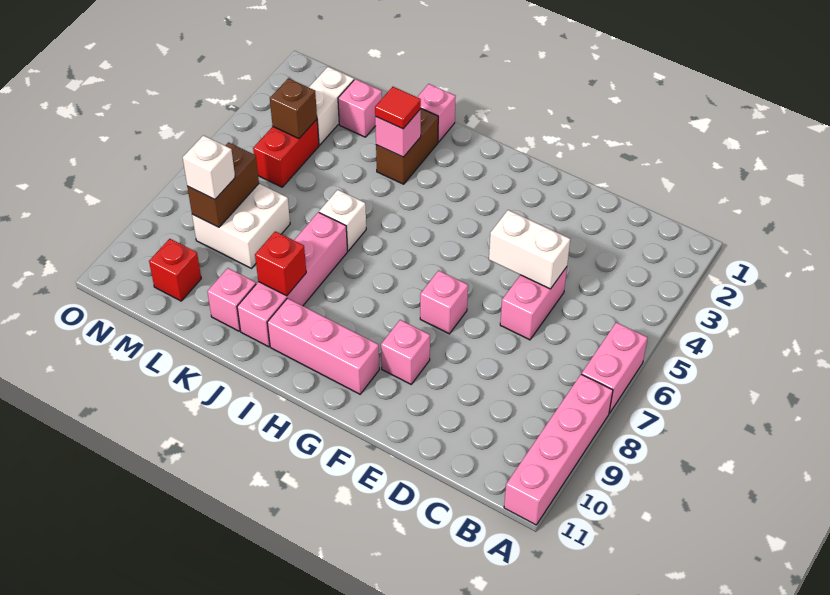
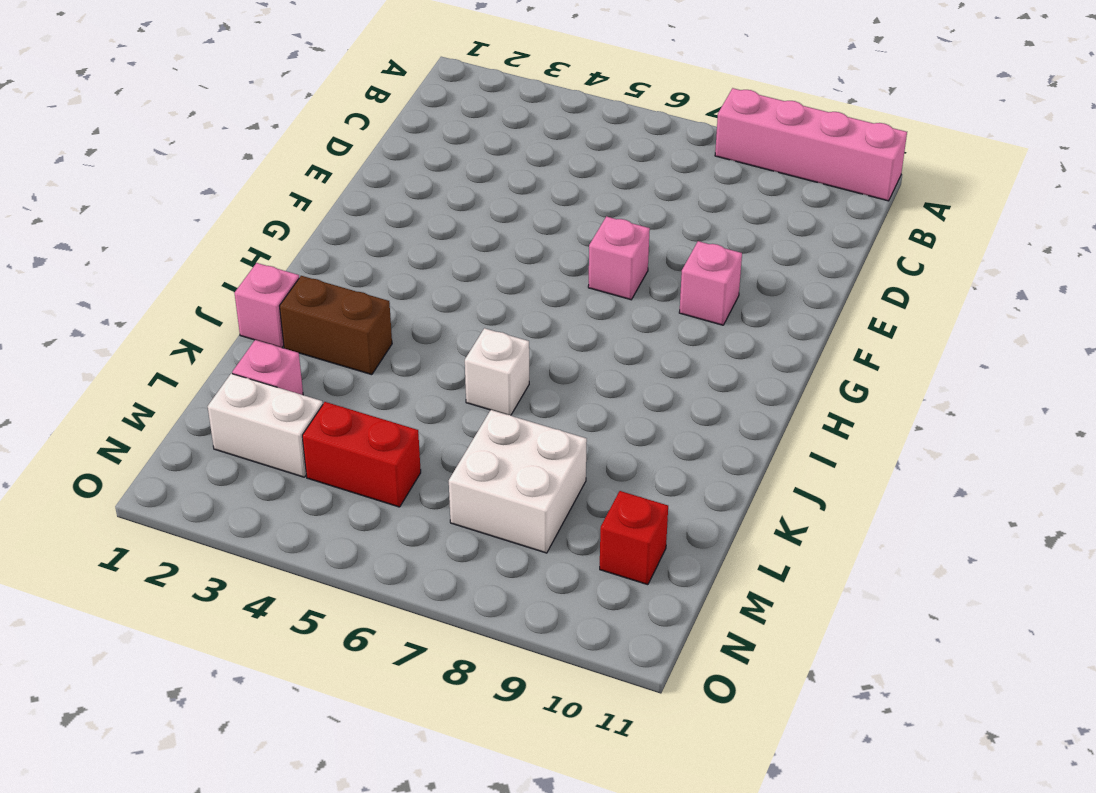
none -> pink brick A6:A7 level 1
none -> pink brick D5:D6 level 1
none -> pink brick G10:I10 level 1

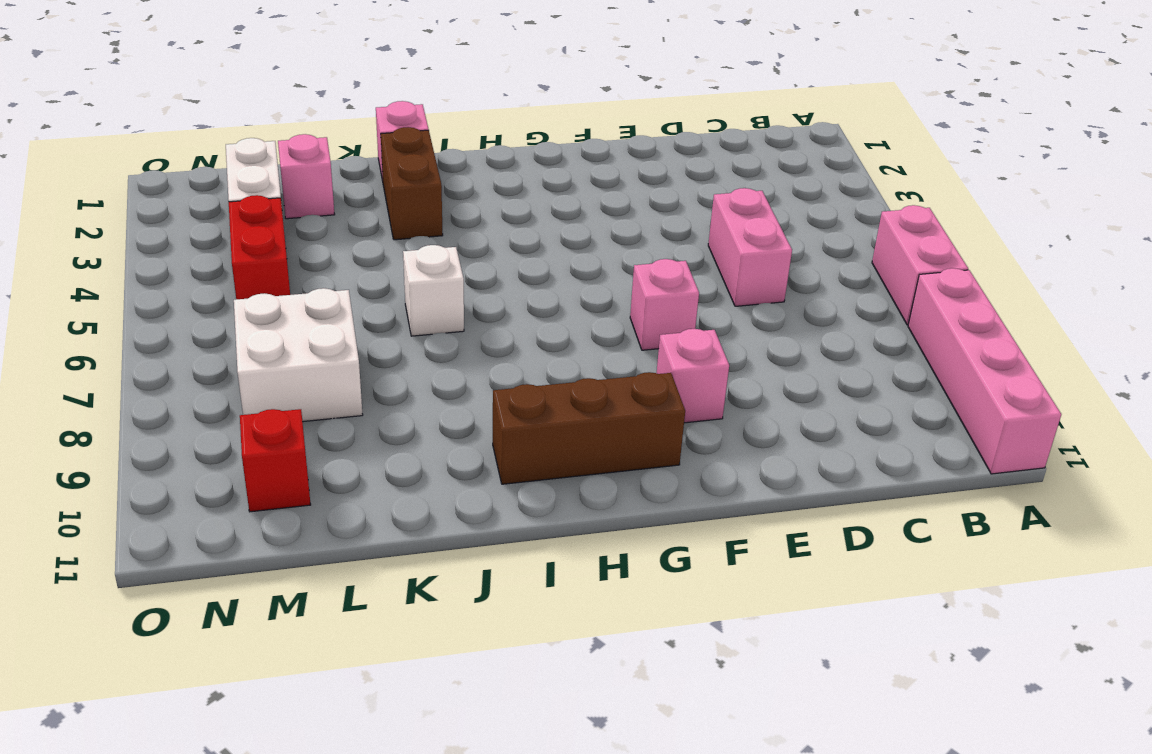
brown brick G10:I10 level 1 -> pink brick G10:I10 level 1
none -> pink brick J7:J10 level 1
none -> pink brick K10 level 1
none -> white brick D5:E5 level 2

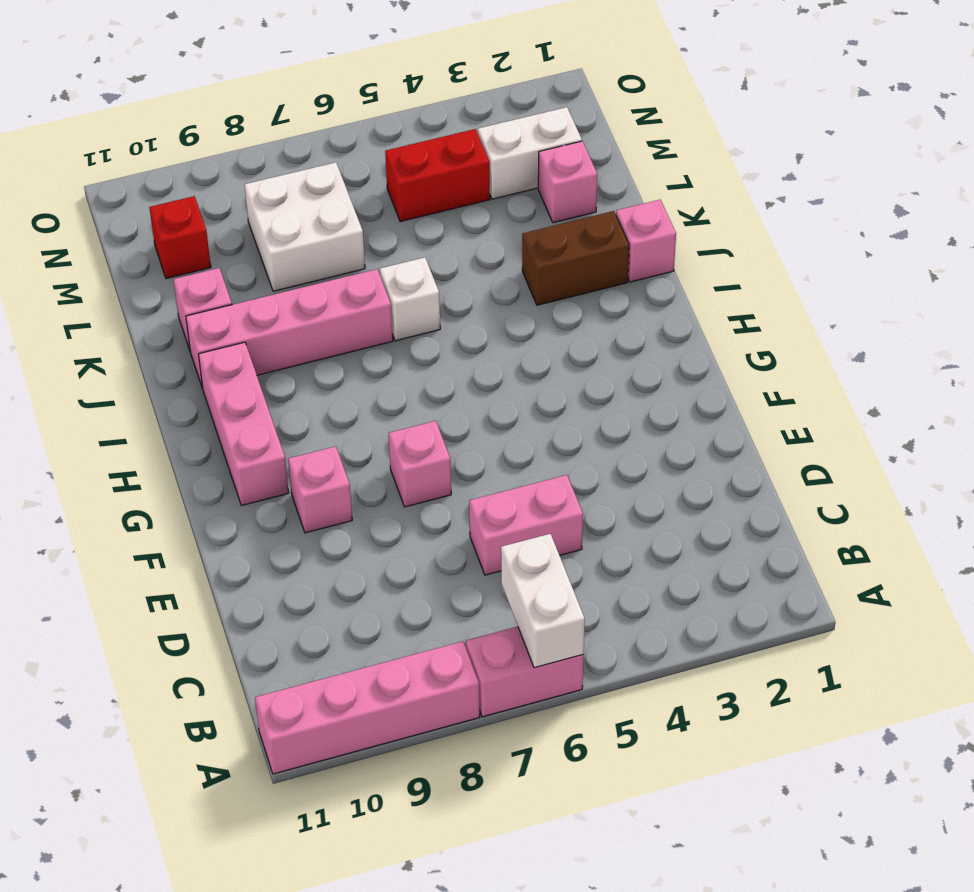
white brick A6:B6 level 2 -> white brick D5:E5 level 2
none -> pink brick J3 level 2
none -> red brick J9 level 2
none -> brown brick M4 level 2

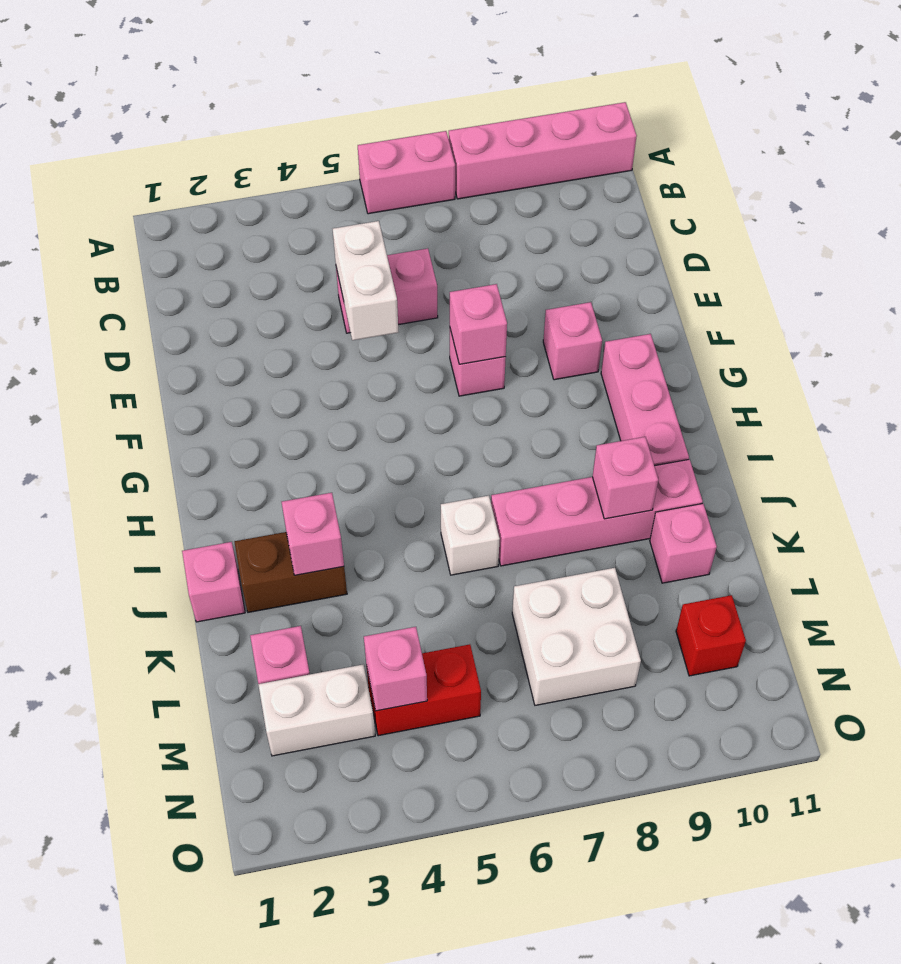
pink brick F7 level 2 -> none
pink brick J9 level 2 -> red brick J9 level 2
pink brick M4 level 2 -> brown brick M4 level 2
none -> brown brick M7:M8 level 2
none -> red tile J3 level 3
none -> white brick M8 level 3

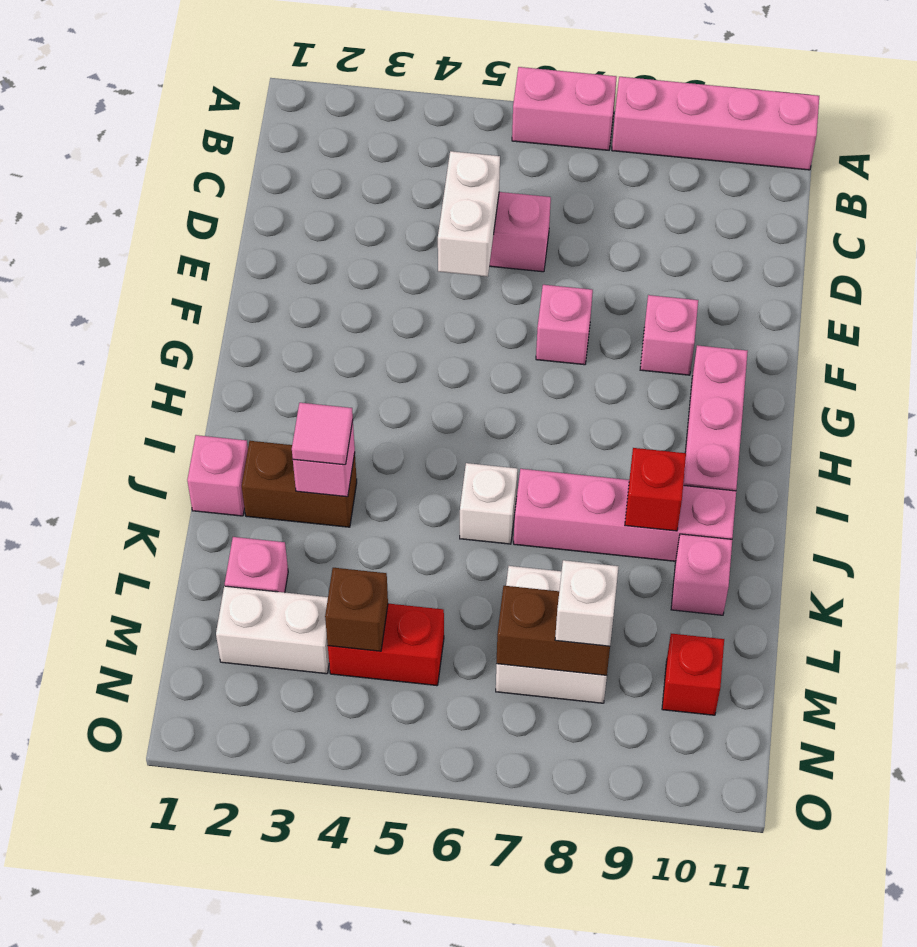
pink tile J3 level 3 -> red tile J3 level 3

